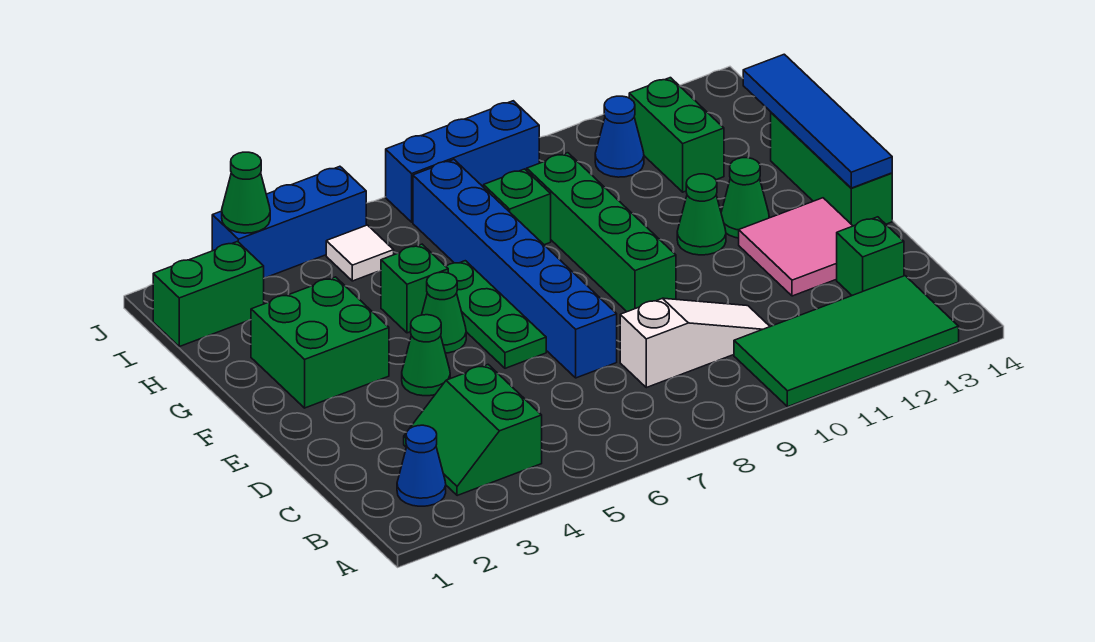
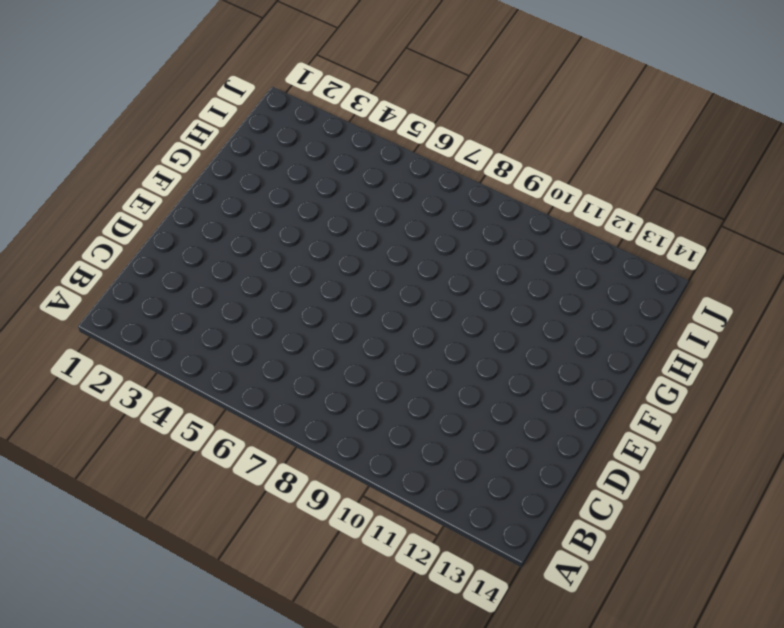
none -> green tile A10:B13 level 1
none -> blue cone B2 level 1
none -> green slope B3:C4 level 1 top 4

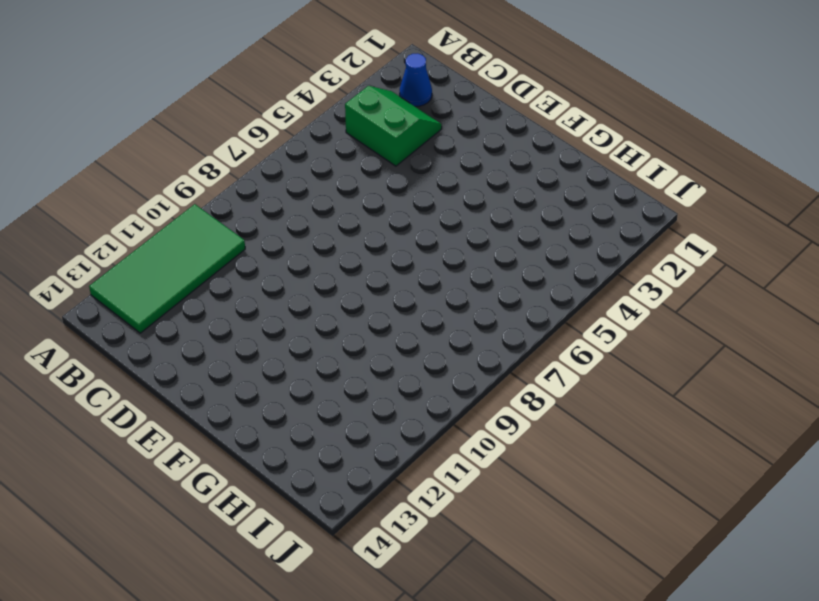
none -> white slope C8:C10 level 1 top 8
none -> green brick C13 level 1
none -> blue brick D7:I7 level 1

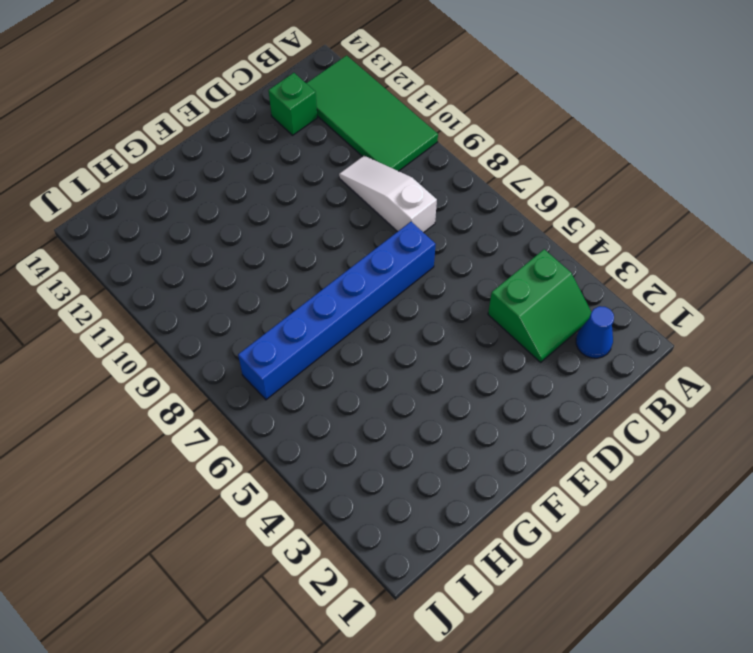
none -> pink tile D12:E13 level 1
none -> green cone E4 level 1
none -> green plate E6:G6 level 1

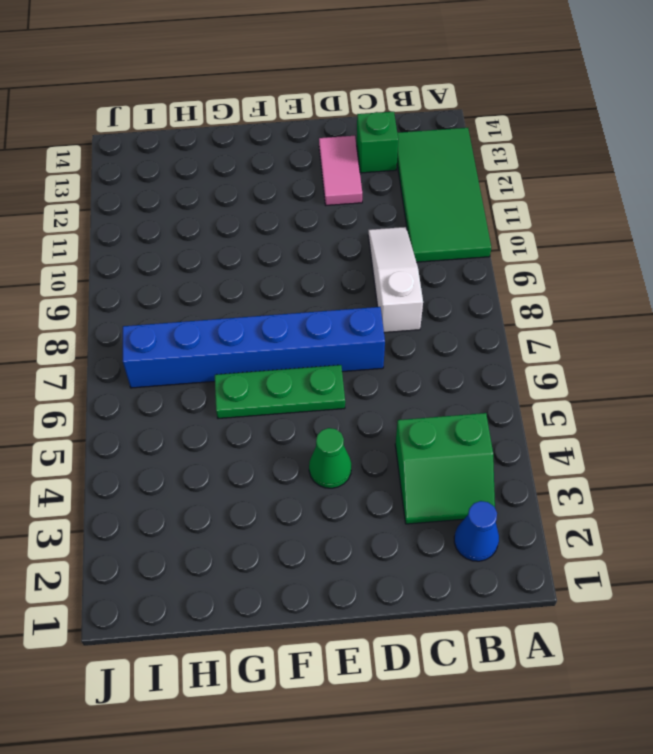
pink tile D12:D13 level 1 -> pink tile D12:E13 level 1
none -> green brick E9:H9 level 1
none -> green brick E14:G14 level 1
none -> green brick F2:G3 level 1

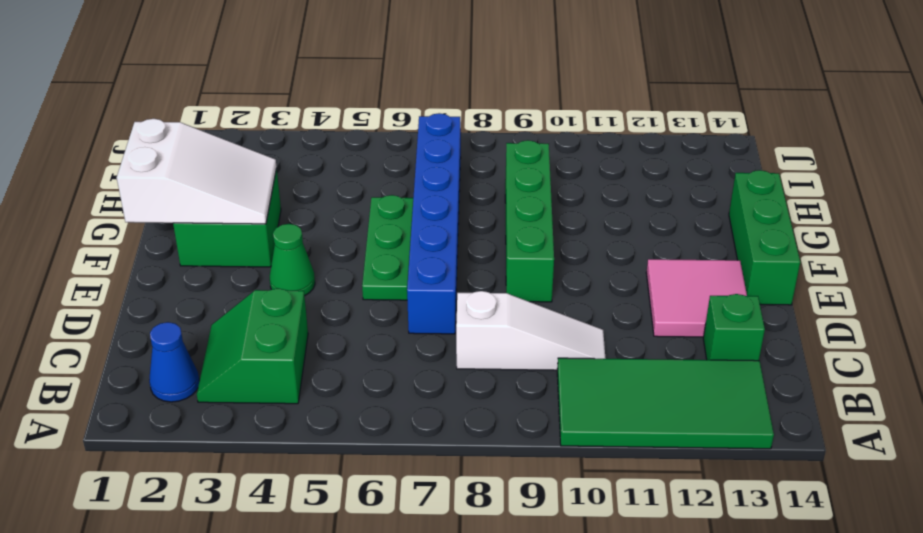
white slope F1:G3 level 2 top 1 -> none
none -> green cone F5 level 1
none -> green cone F11 level 1
none -> green cone F12 level 1

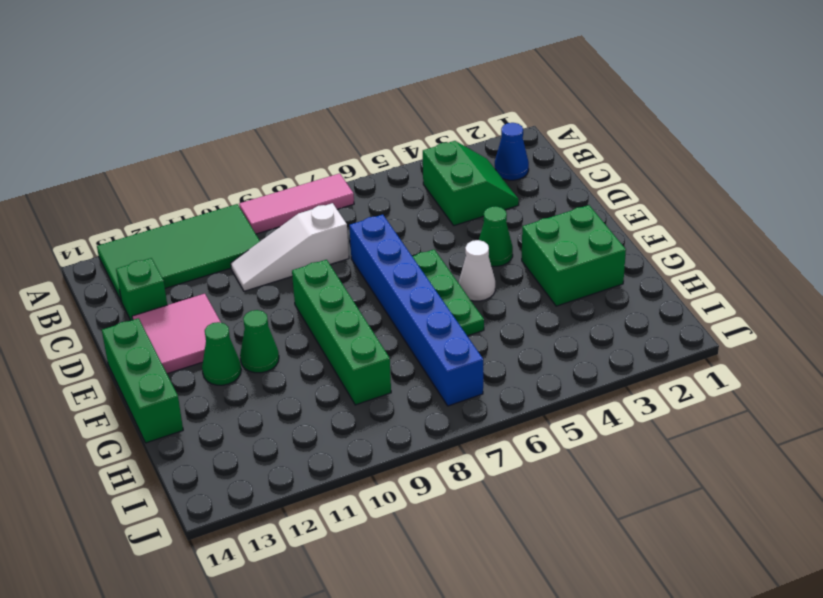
pink tile A7:A9 level 1 -> none
white cone F5 level 1 -> green cone F5 level 1
none -> green brick G5 level 1
none -> green brick H8 level 1
none -> green brick H12:I12 level 1

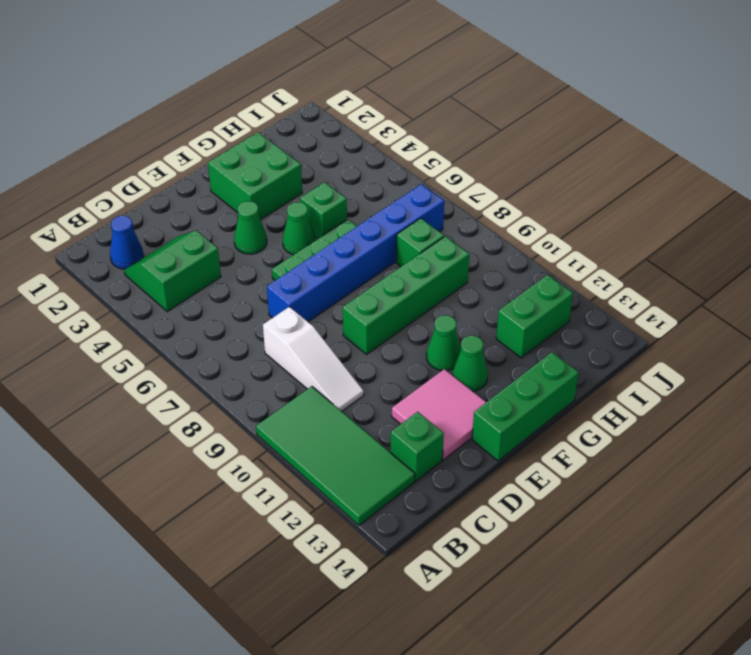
none -> green brick I1:I2 level 1
none -> white tile I5 level 1
none -> blue cone I11 level 1

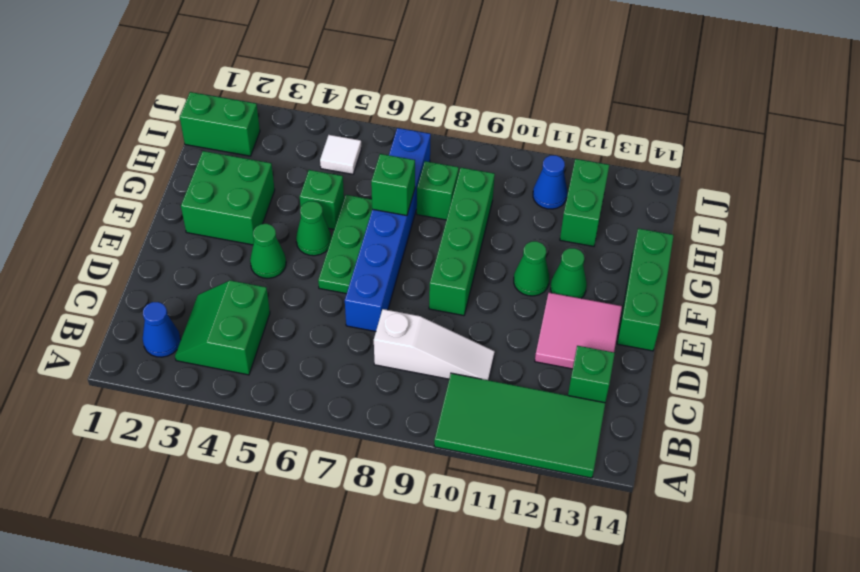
green brick G7 level 2 -> none
none -> blue brick J3:J5 level 1
none -> blue brick J7:J9 level 1
none -> blue tile E14:H14 level 2

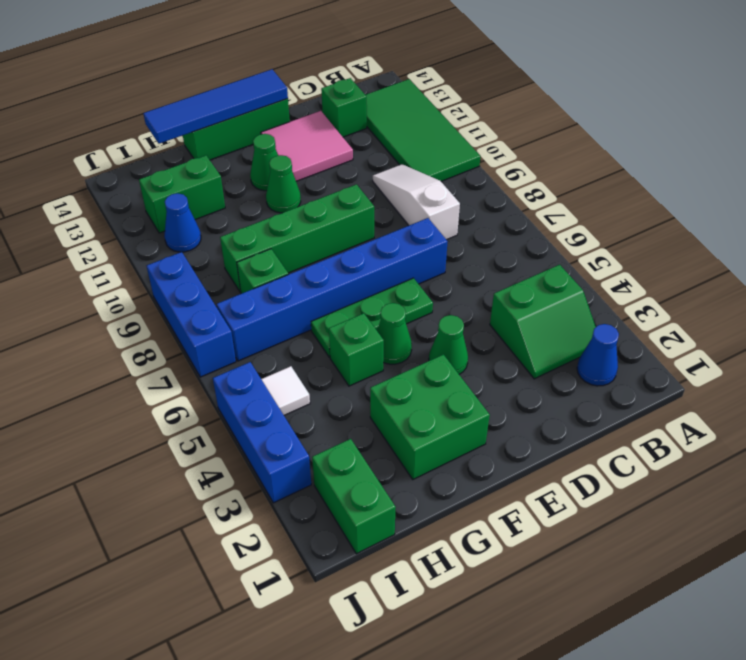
none -> green cone J3 level 2

